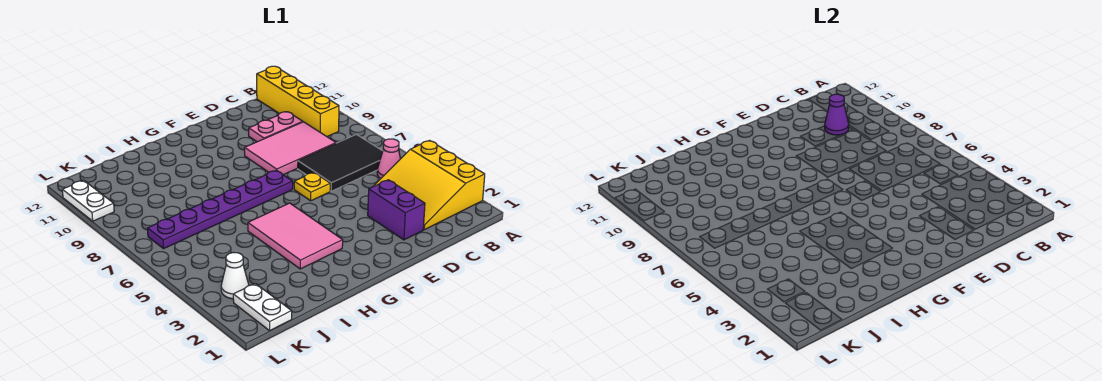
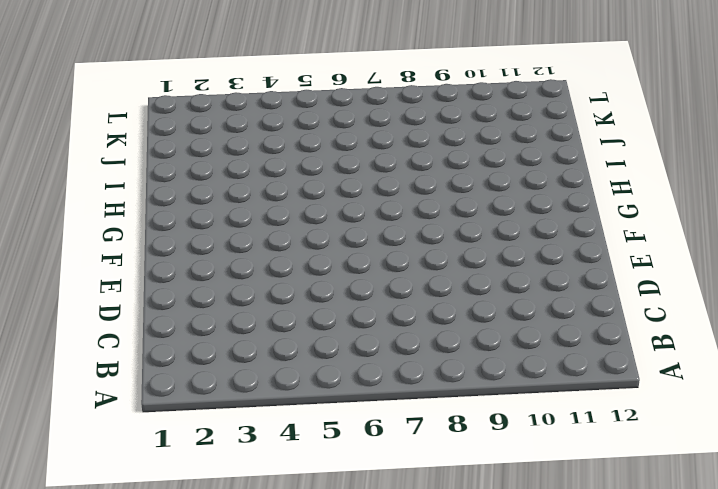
none -> yellow slope A2:C4 level 1 top A
none -> pink cone B5 level 1
none -> black tile B6:D7 level 1

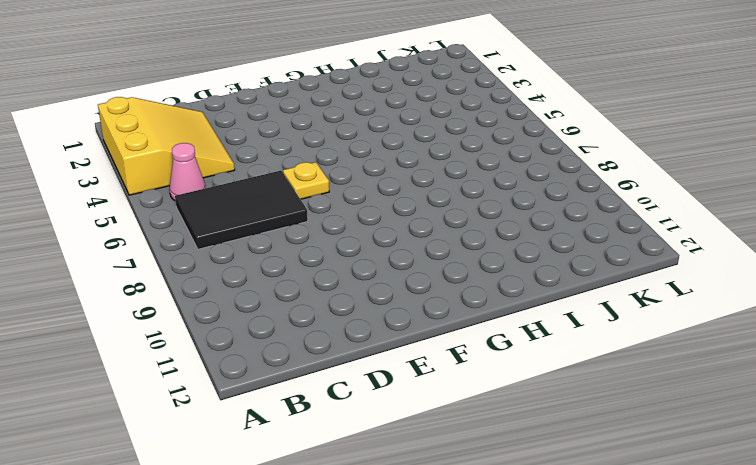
none -> yellow brick B9:B12 level 1
none -> pink tile C8:E9 level 1
none -> pink plate C10:D10 level 1

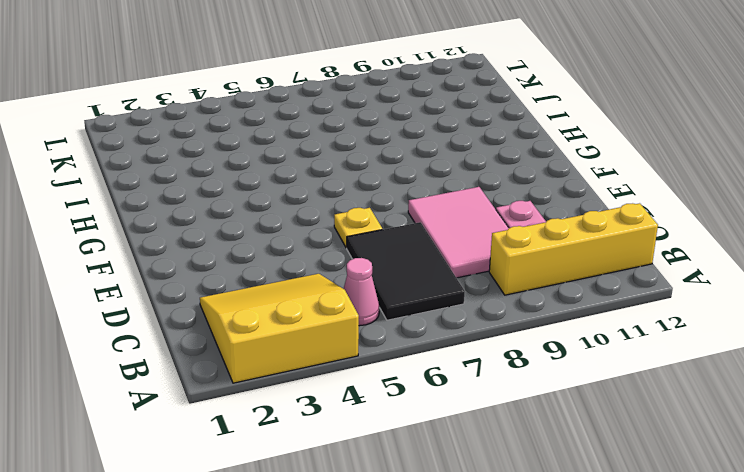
none -> purple brick D2:D3 level 1
none -> purple plate F7:K7 level 1
none -> pink tile G3:H5 level 1

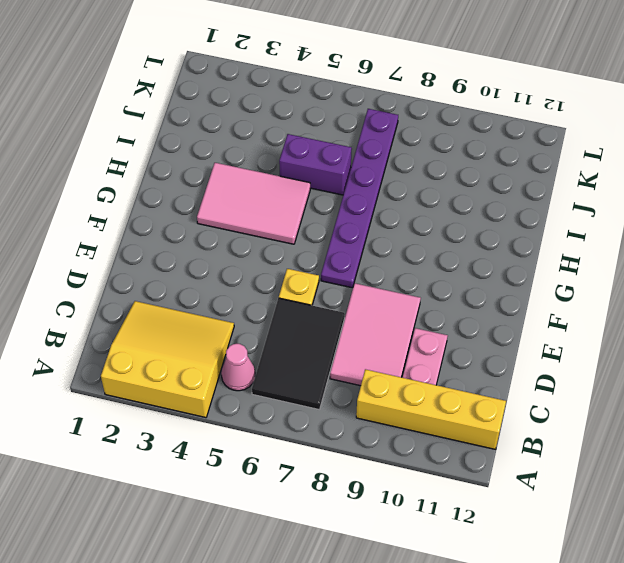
purple brick I5:I6 level 1 -> purple brick D2:D3 level 1
none -> white plate K1:K2 level 1
none -> white cone K3 level 1
none -> white plate L10:L11 level 1

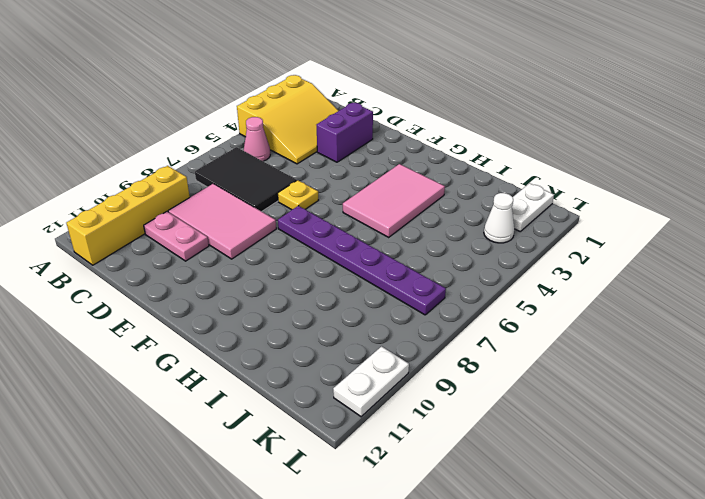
none -> purple cone C10 level 2

